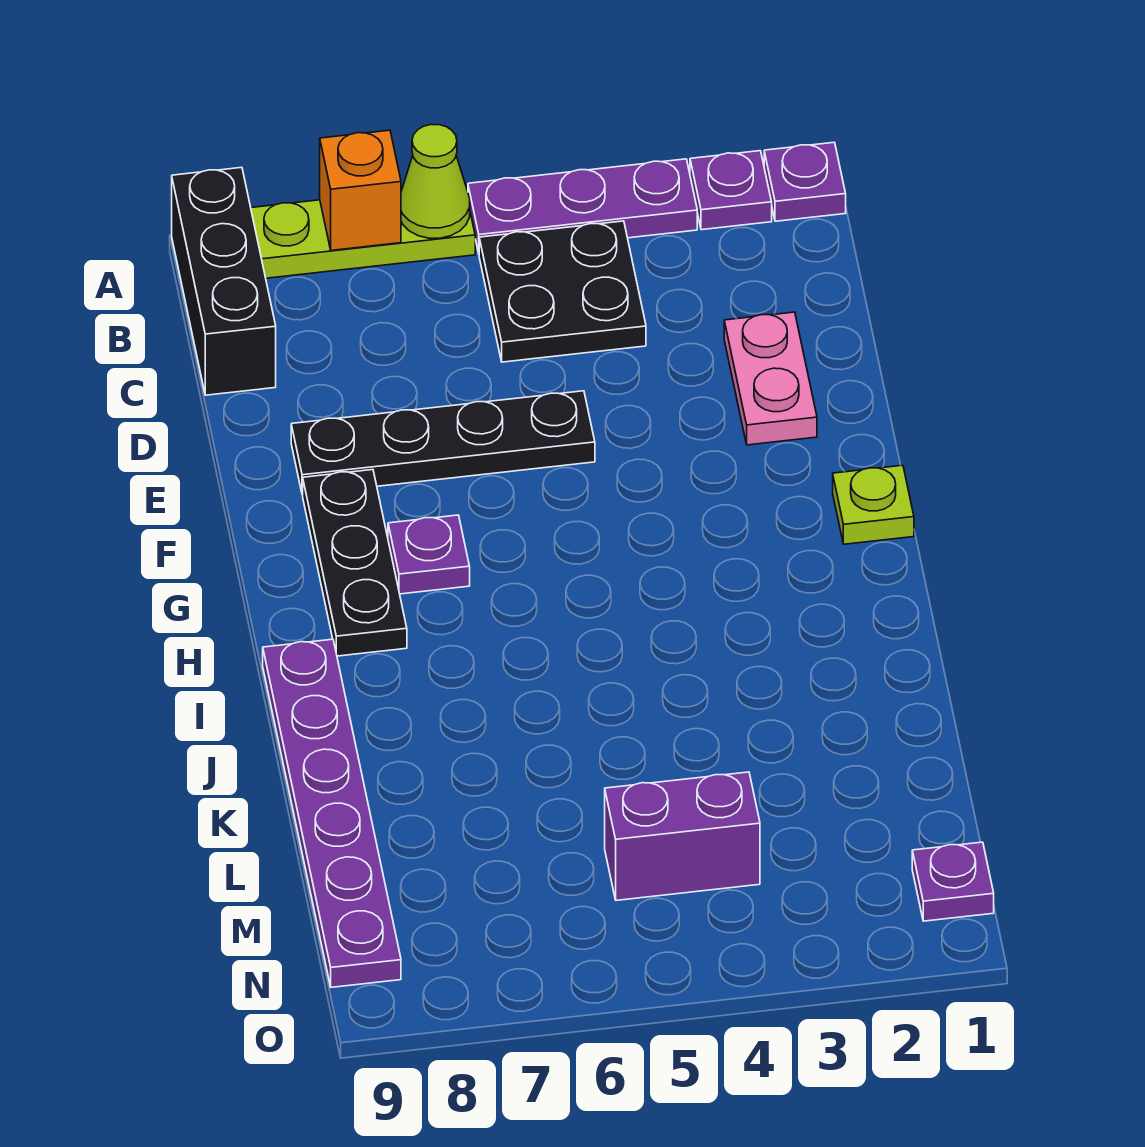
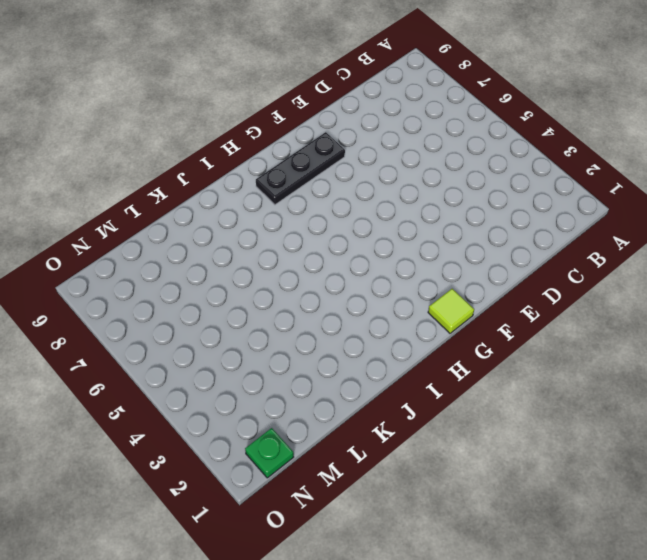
lime tile G1 level 1 -> lime plate G1 level 1
green plate N1 level 1 -> purple plate N1 level 1
none -> purple plate A1 level 1
none -> purple plate A2 level 1
none -> purple plate A3:A5 level 1

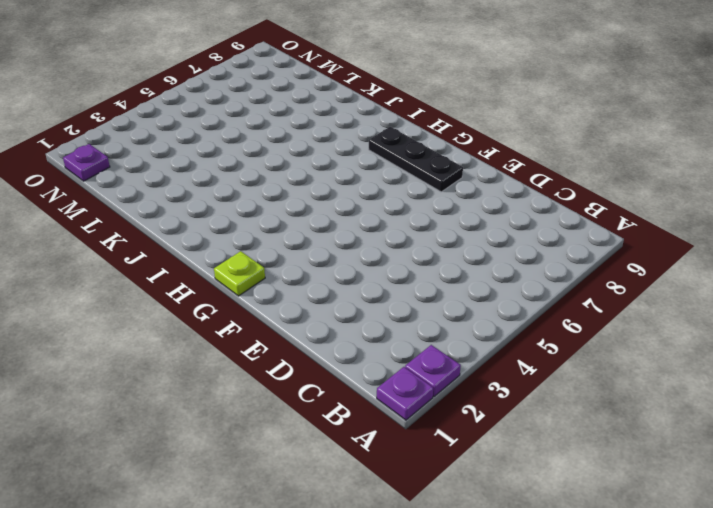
none -> purple plate A3:A5 level 1
none -> lime plate A6:A8 level 1
none -> black brick A9:C9 level 1

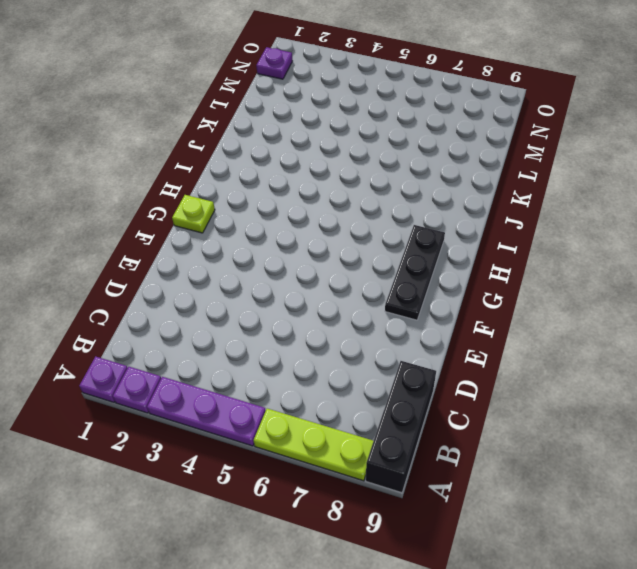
none -> black plate B4:C5 level 1
none -> pink plate D2:E2 level 1
none -> black plate E5:E8 level 1

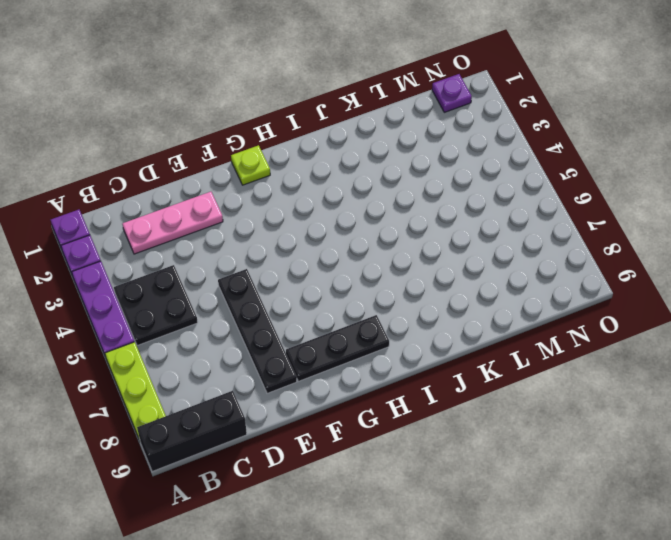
pink plate C2:E2 level 1 -> pink plate D2:E2 level 1
none -> purple plate G7 level 1
none -> purple plate I9:N9 level 1
none -> purple brick M4:M5 level 1

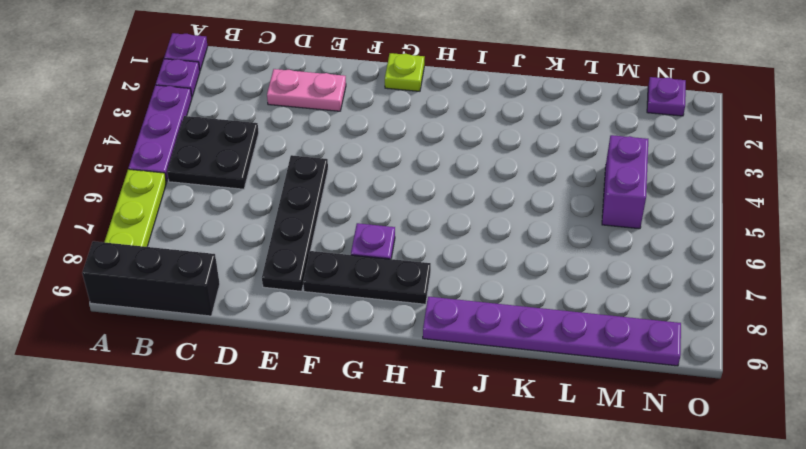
none -> lime cone A6 level 2
none -> orange brick A7 level 2

